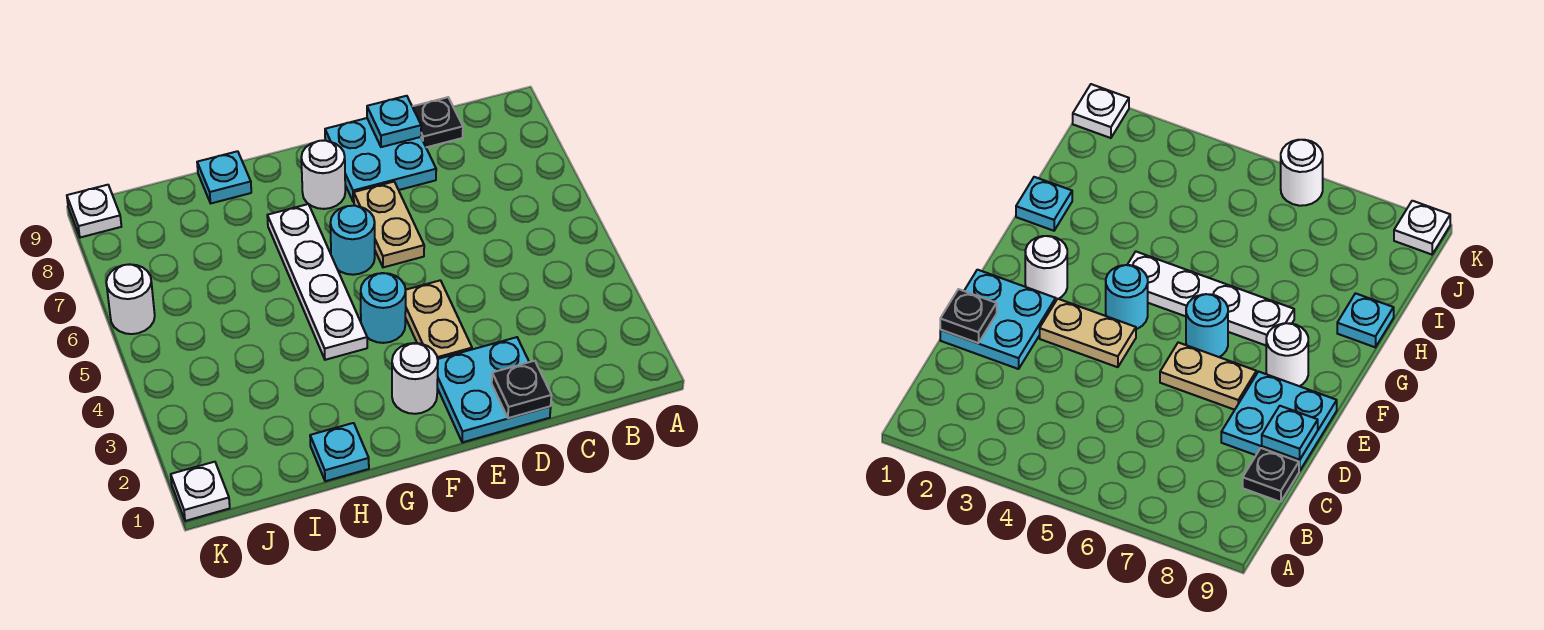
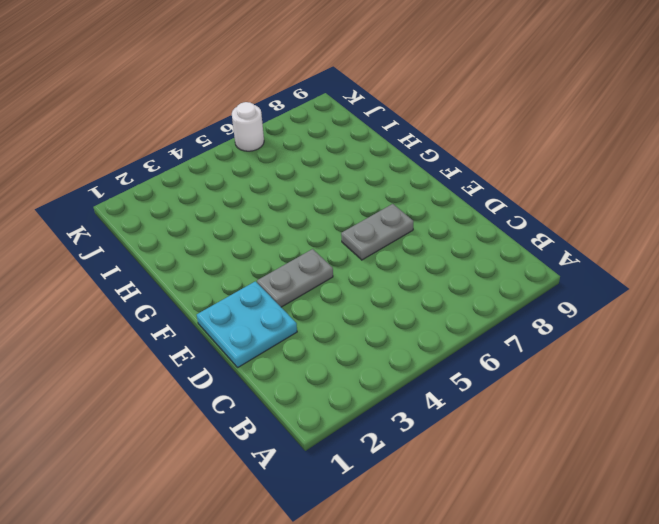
grey plate E3:E4 level 1 -> tan plate E3:E4 level 1
grey plate E6:E7 level 1 -> tan plate E6:E7 level 1
none -> black plate C9 level 1
none -> cyan plate D8:E9 level 1
none -> white round brick F2 level 1

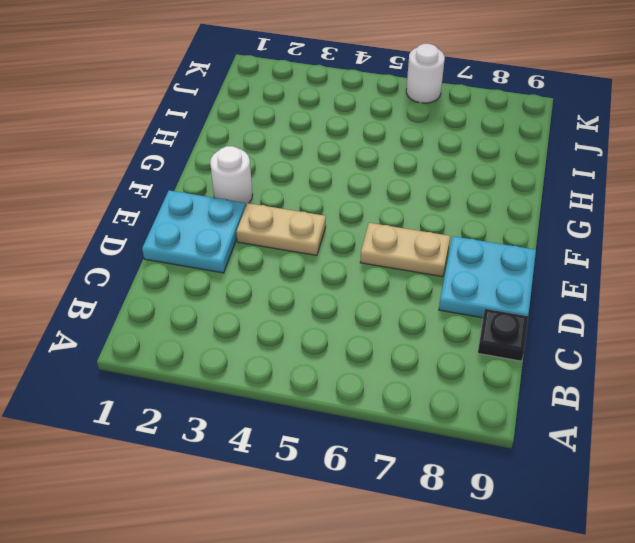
none -> cyan round brick F4 level 1
none -> cyan round brick F6 level 1
none -> white round brick F8 level 1

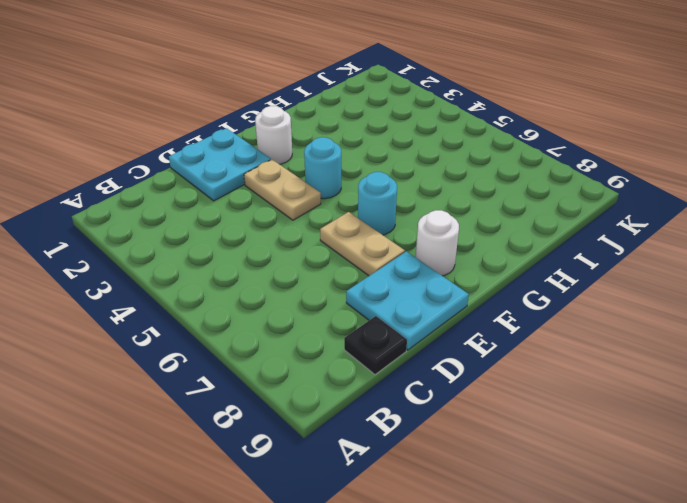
none -> white plate G4:G7 level 1
none -> cyan plate H1 level 1
none -> cyan plate H9 level 1

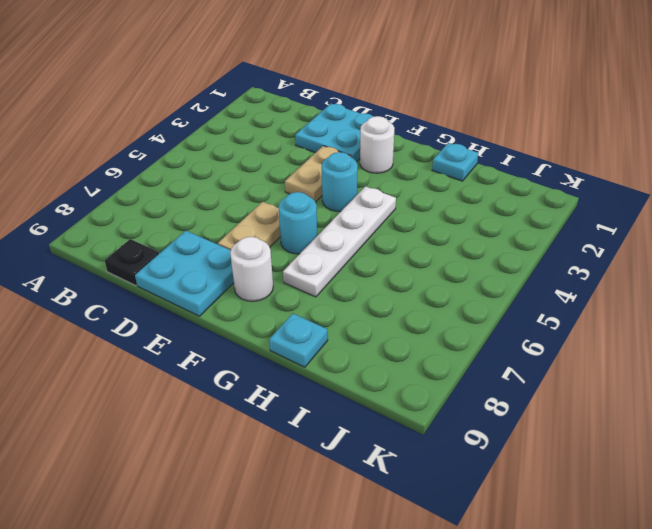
none -> white plate K1 level 1
none -> white round brick K6 level 1
none -> white plate K9 level 1

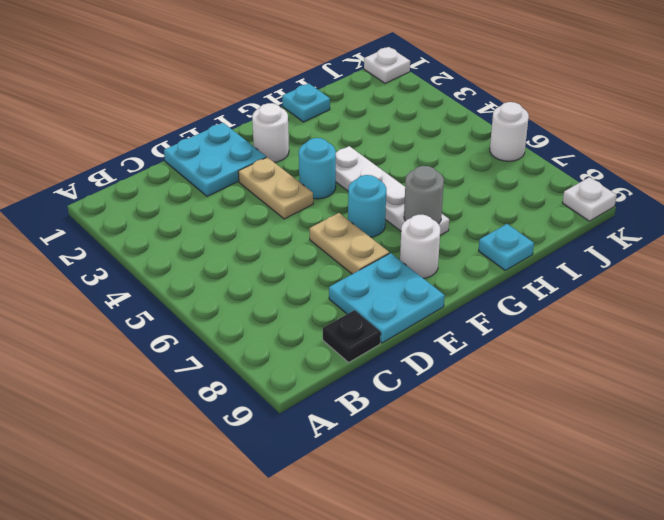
grey round brick G7 level 2 -> none
none -> black plate D1 level 2
none -> cyan plate D9 level 2

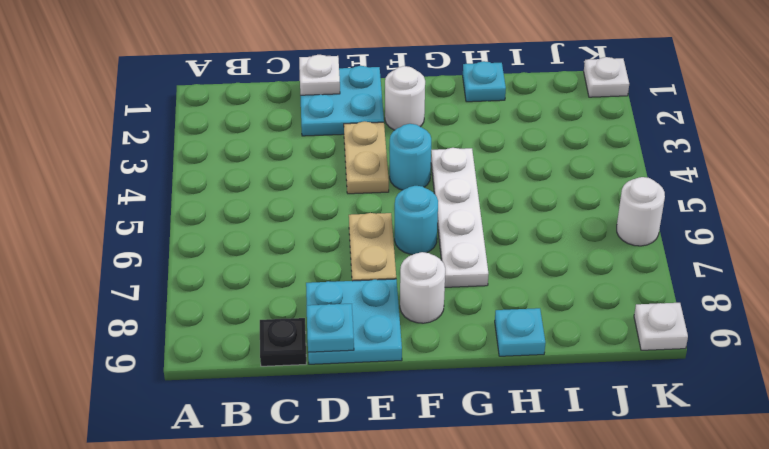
white plate D1 level 2 -> black plate D1 level 2

